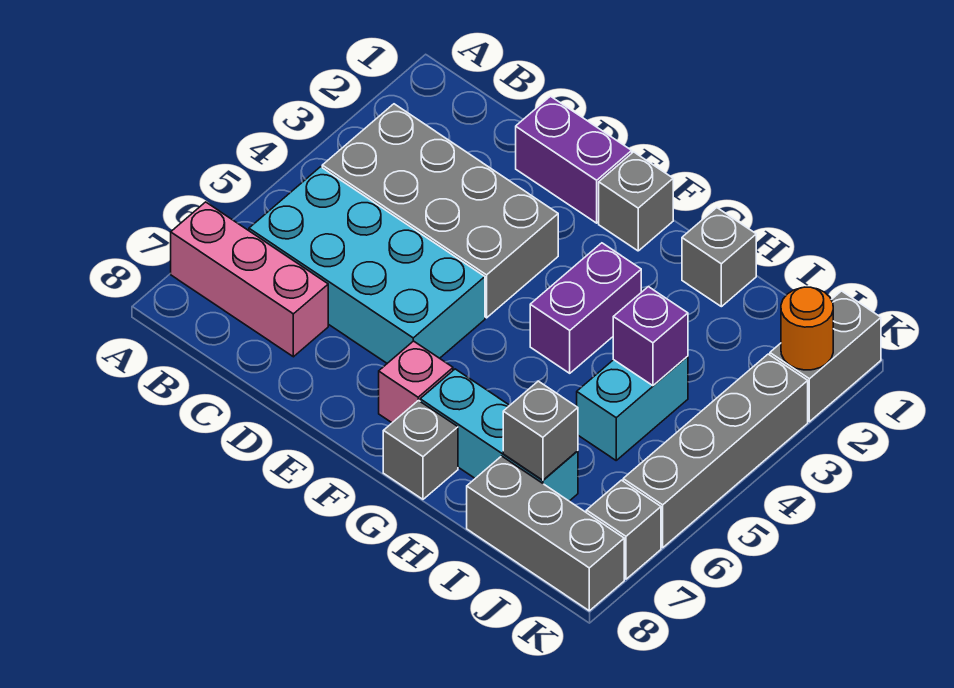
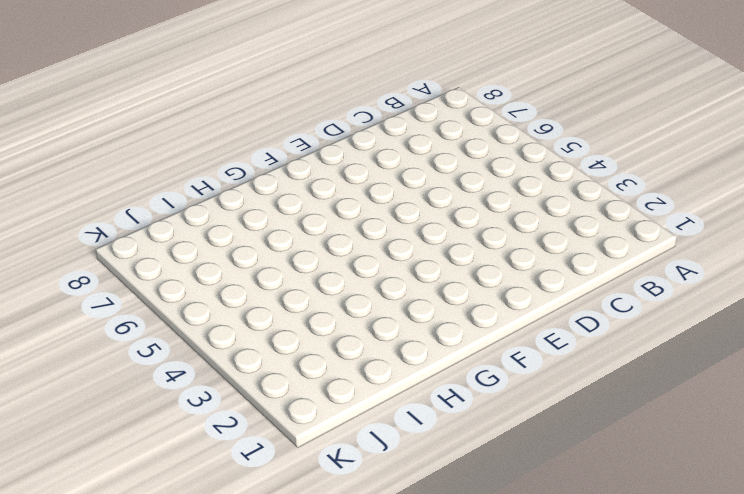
none -> pink brick A7:C7 level 1
none -> grey brick B3:E4 level 1
none -> cyan brick B5:E6 level 1

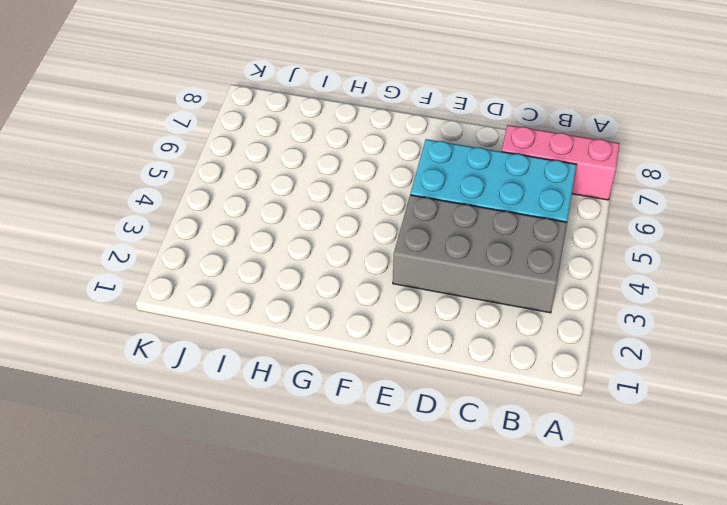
none -> purple brick D1:E1 level 1
none -> grey brick F1 level 1
none -> pink brick F7 level 1

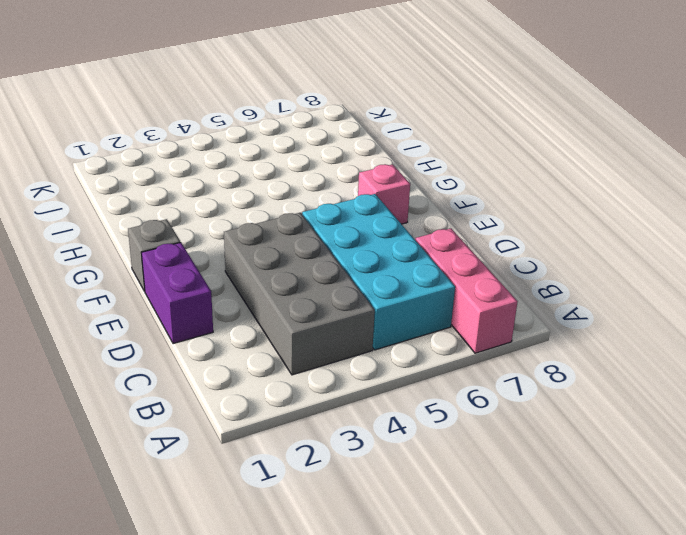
none -> purple brick G3:G4 level 1
none -> cyan brick G7:I7 level 1
none -> grey brick G8 level 1

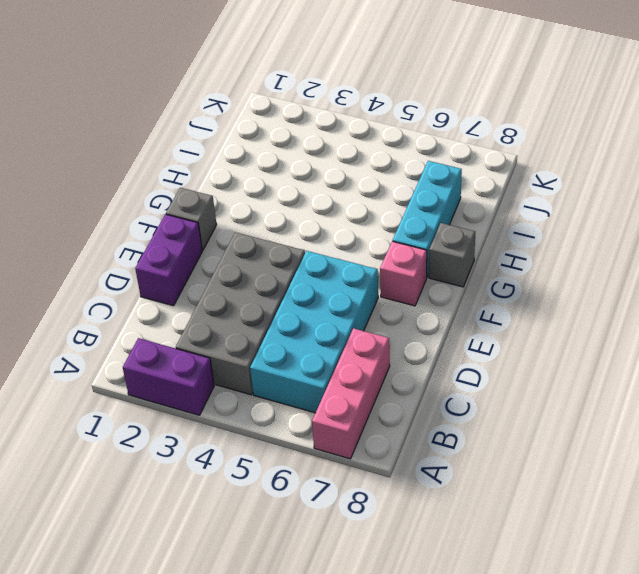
purple brick A2:A3 level 1 -> purple brick G3:G4 level 1
none -> grey brick H1 level 1
none -> cyan brick I4:I5 level 1
none -> grey brick I8:K8 level 1

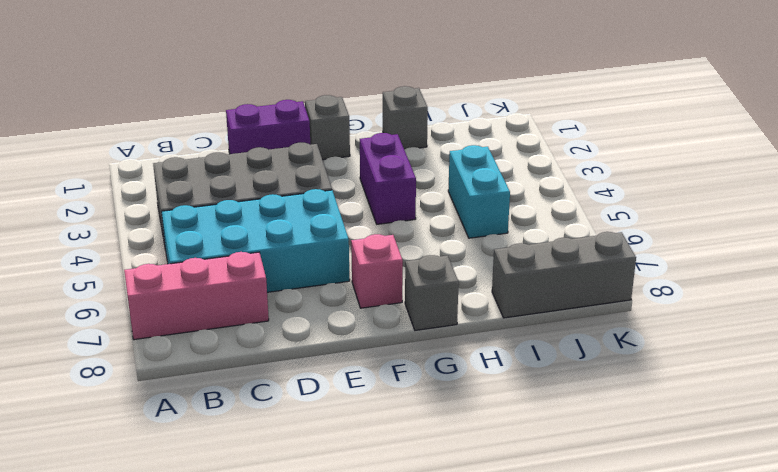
none -> cyan brick G7:I7 level 1
none -> grey brick K1:K2 level 1
none -> grey brick K3:K6 level 1

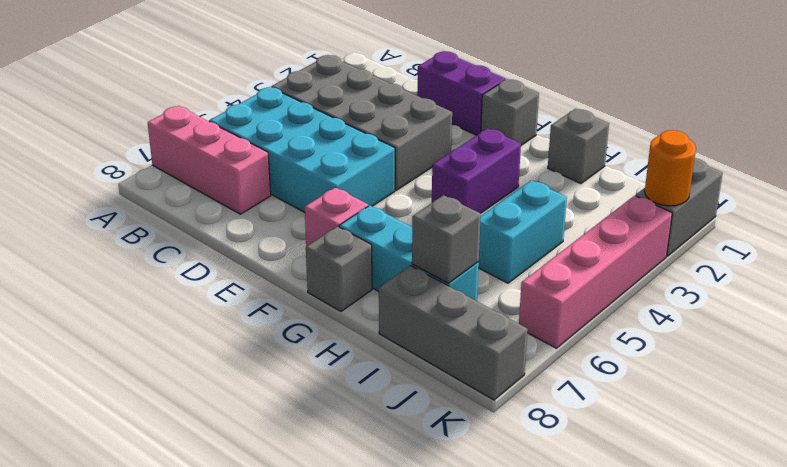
pink brick K3:K6 level 1 -> grey brick K3:K6 level 1
none -> grey brick K7 level 1
none -> purple brick I4 level 2

